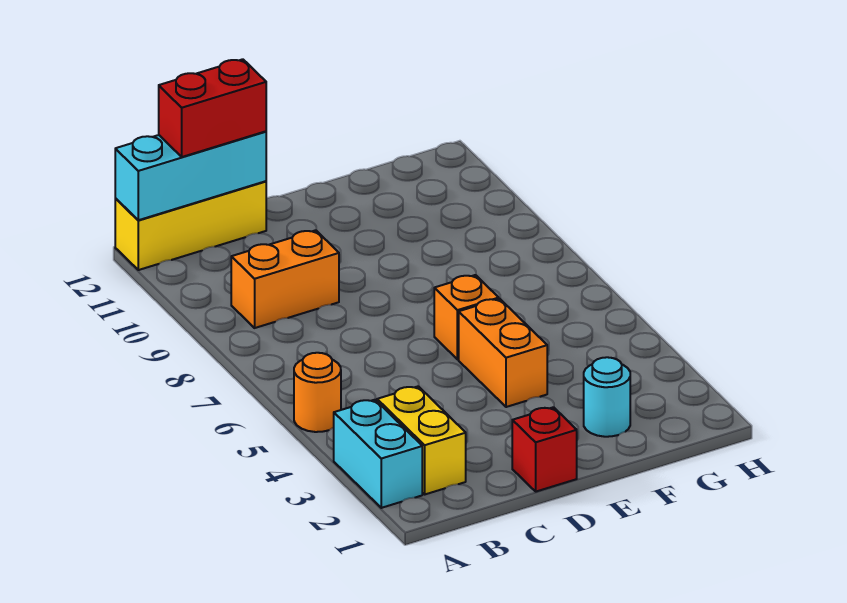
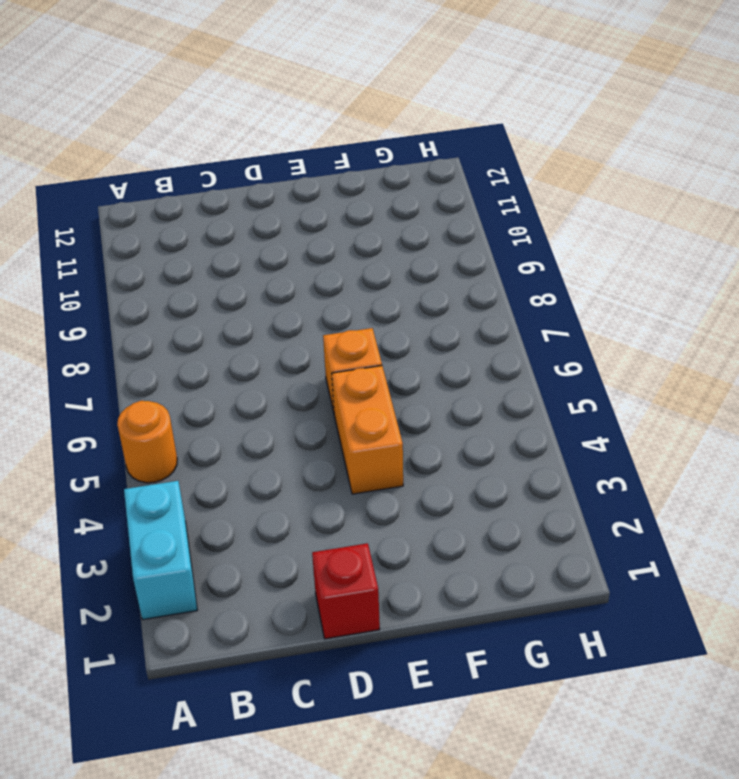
none -> yellow brick A12:C12 level 1
none -> yellow brick B2:B3 level 1

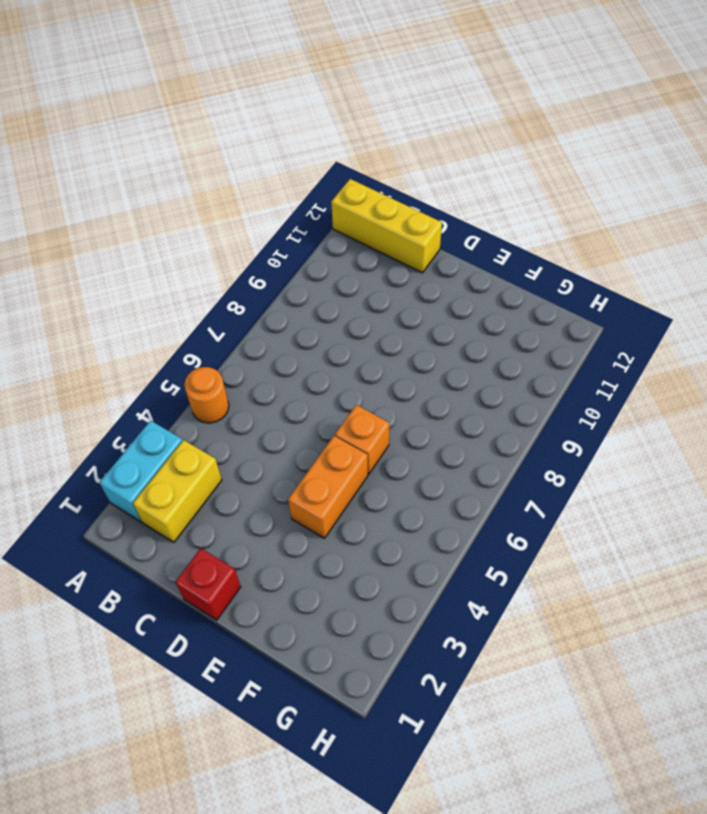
none -> orange brick B9:C9 level 1
none -> cyan round brick F2 level 1

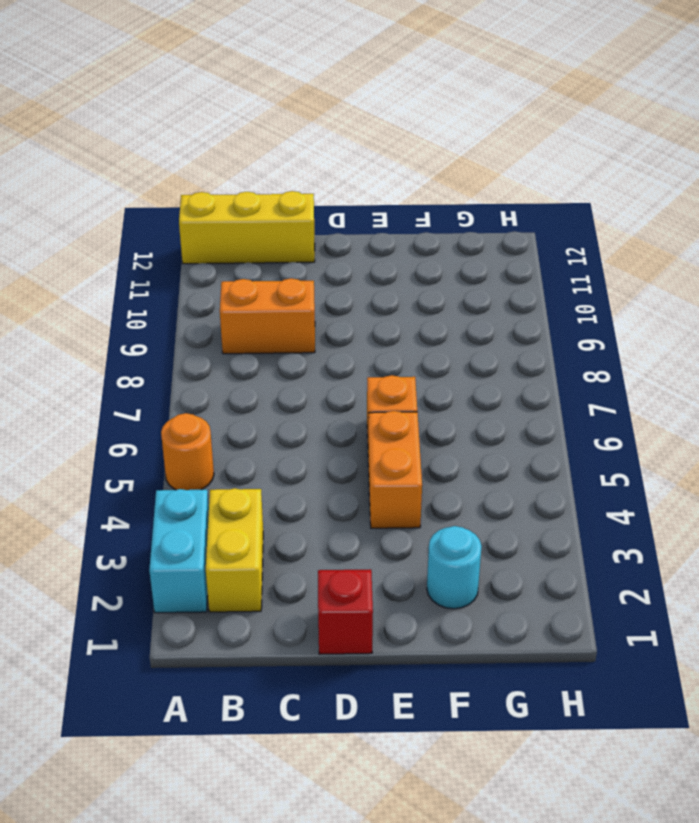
none -> cyan brick A12:C12 level 2
none -> red brick B12:C12 level 3

